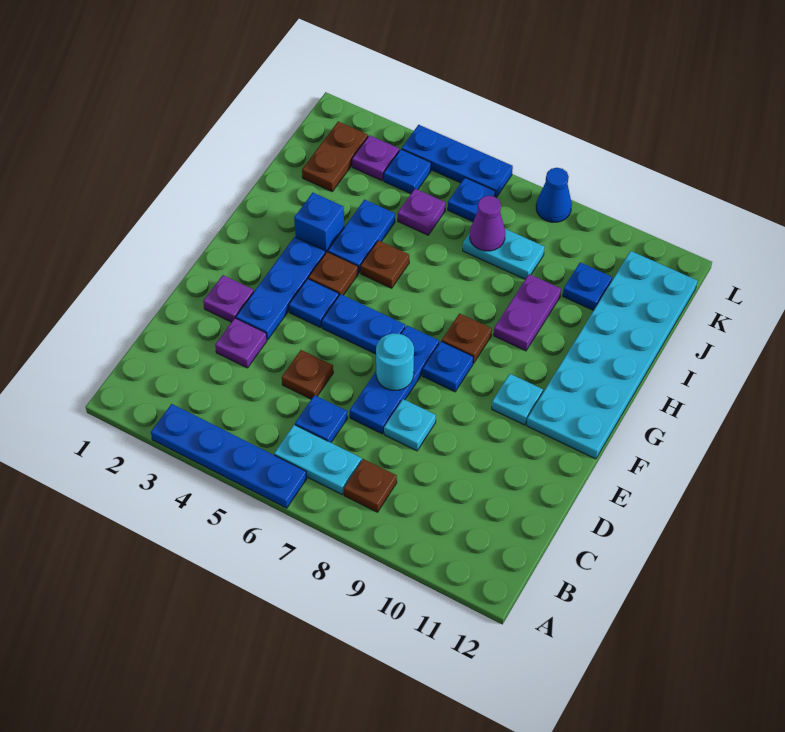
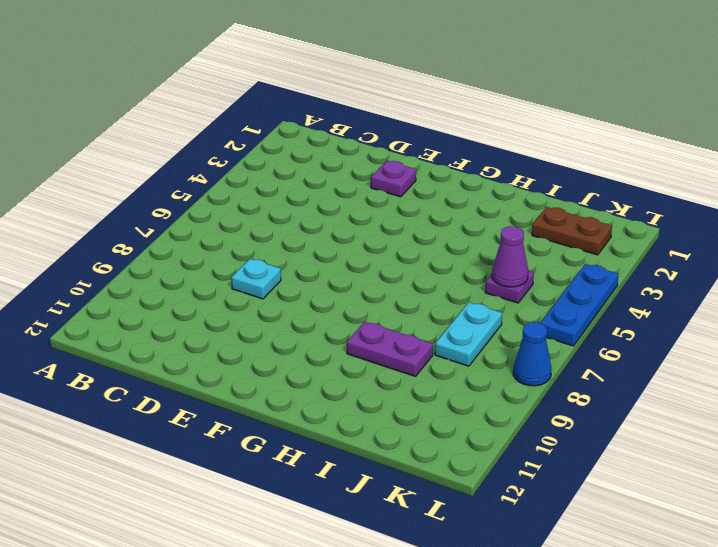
purple cone J5 level 2 -> purple cone J7 level 2
none -> blue plate A3:A6 level 1
none -> cyan plate B6:B7 level 1
none -> brown plate B8 level 1
none -> blue plate C6 level 1

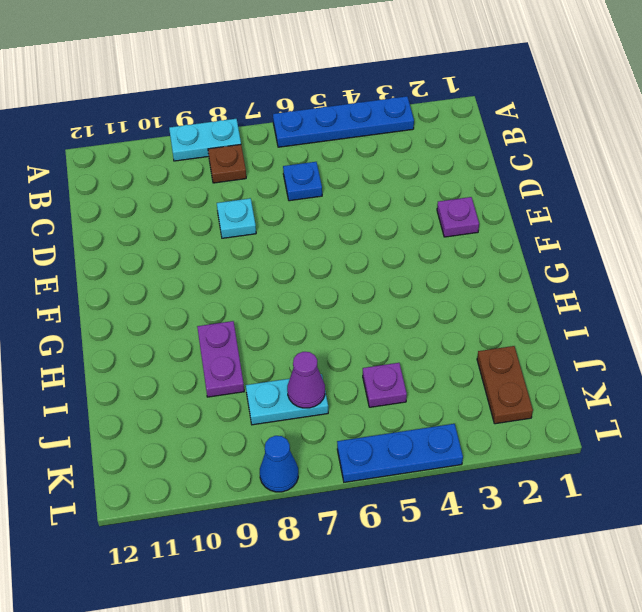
cyan plate A8:A9 level 1 -> cyan plate B6:B7 level 1
none -> purple plate D3 level 1
none -> brown plate D5 level 1
none -> blue plate D7:F7 level 1
none -> blue plate E3:G3 level 1

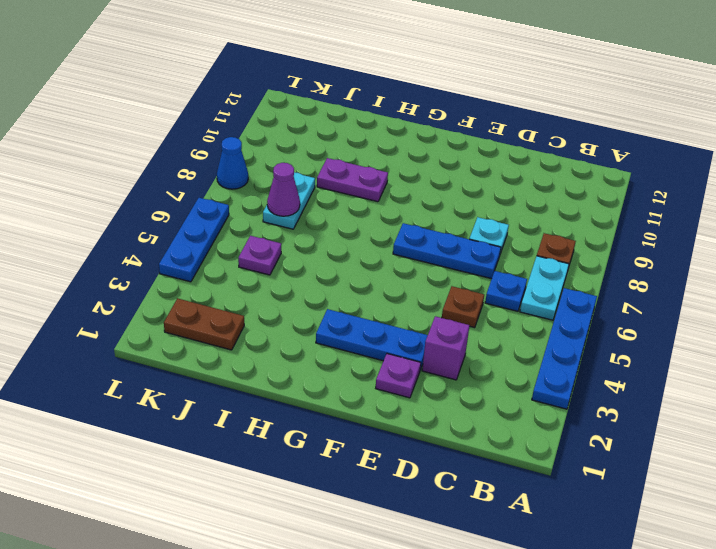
purple brick D3 level 1 -> purple plate D3 level 1
none -> blue plate F4 level 1
none -> blue plate F5:F6 level 1
none -> blue plate F8 level 1
none -> cyan plate F10 level 1

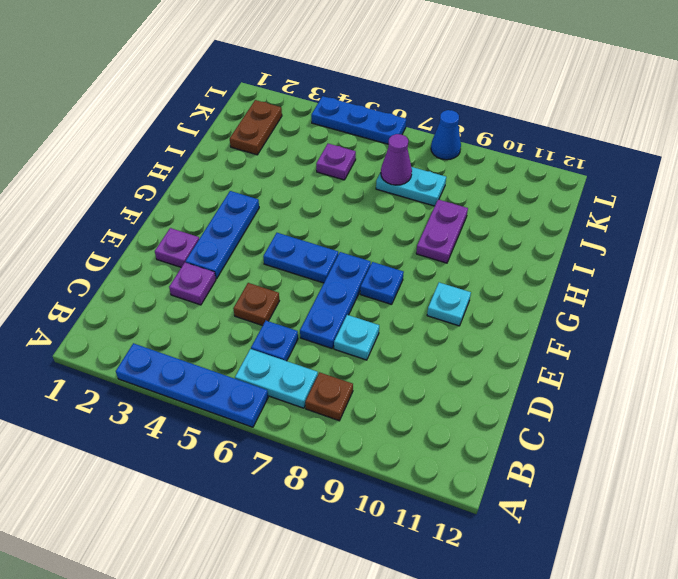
none -> blue plate F4 level 1
none -> cyan plate F11:K12 level 1
none -> brown plate G4 level 1
none -> brown plate G8 level 1

